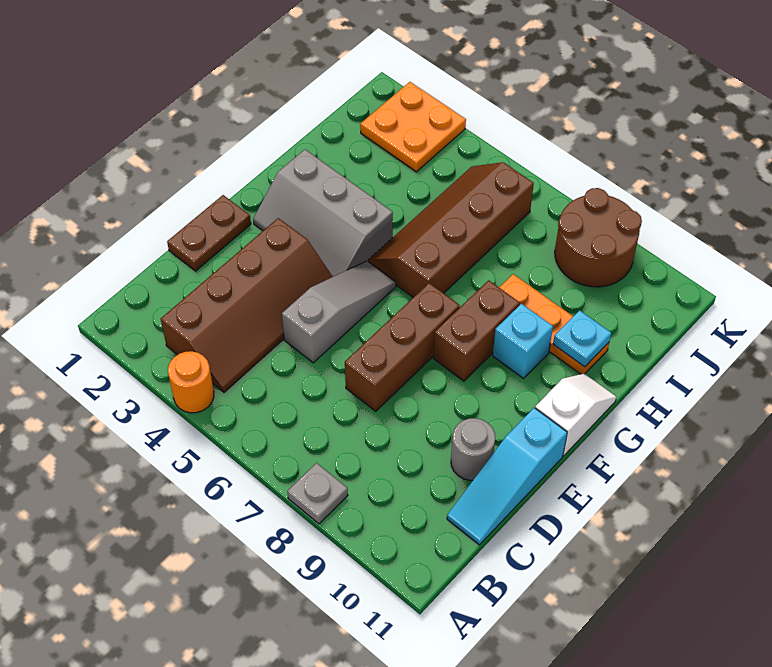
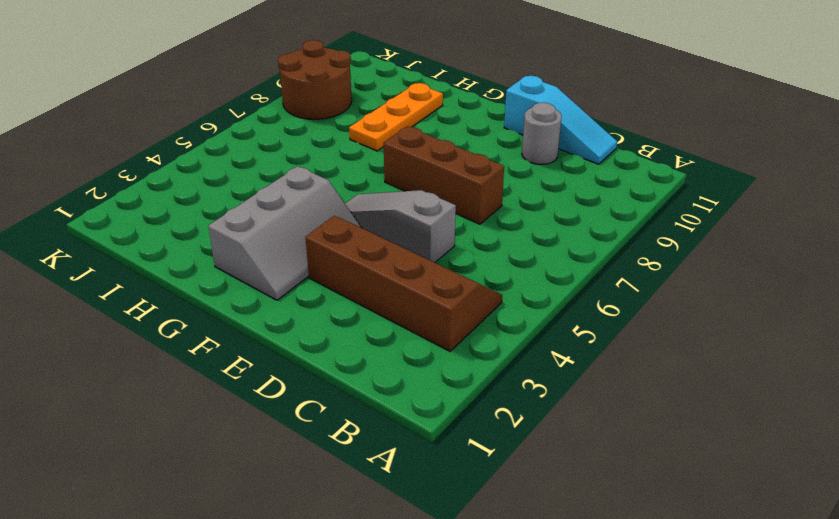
none -> orange round brick A4 level 1
none -> grey plate A8 level 1
none -> brown plate D1:E1 level 1

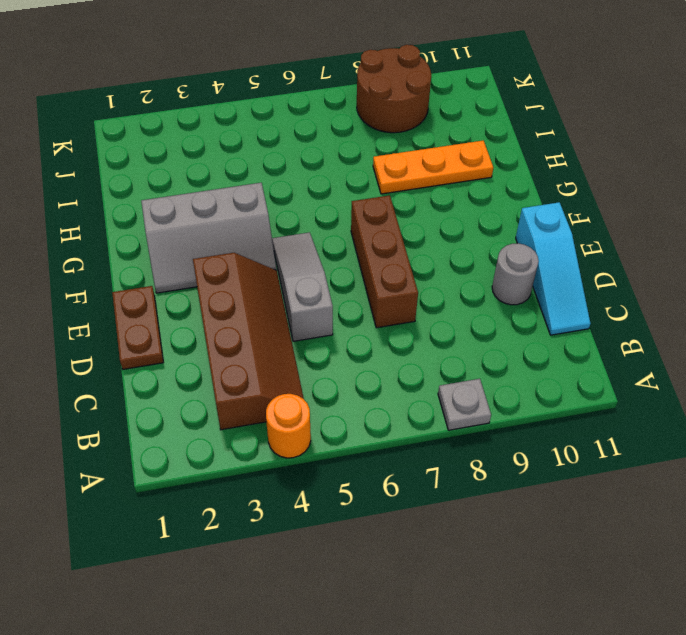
none -> brown brick F8:G8 level 1
none -> white slope F11:G11 level 1 top F
none -> brown slope G5:J6 level 1 top 6

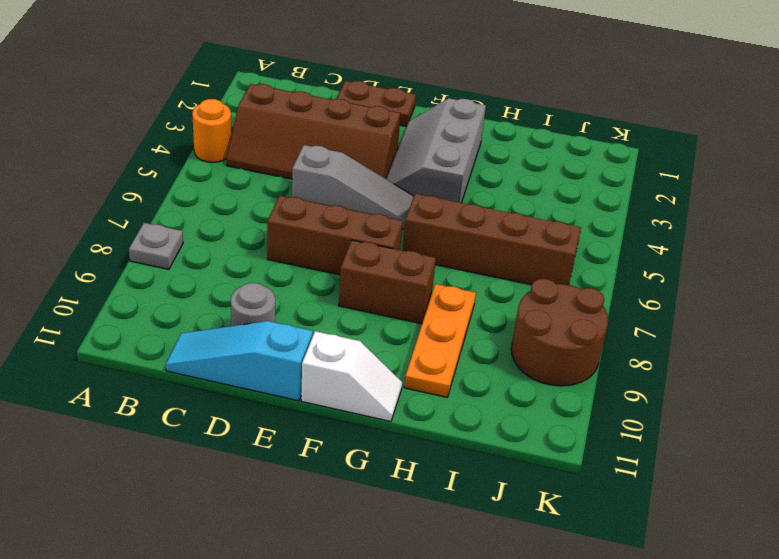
none -> cyan brick G9 level 1
none -> orange plate J2:K3 level 1
none -> cyan plate H10 level 2

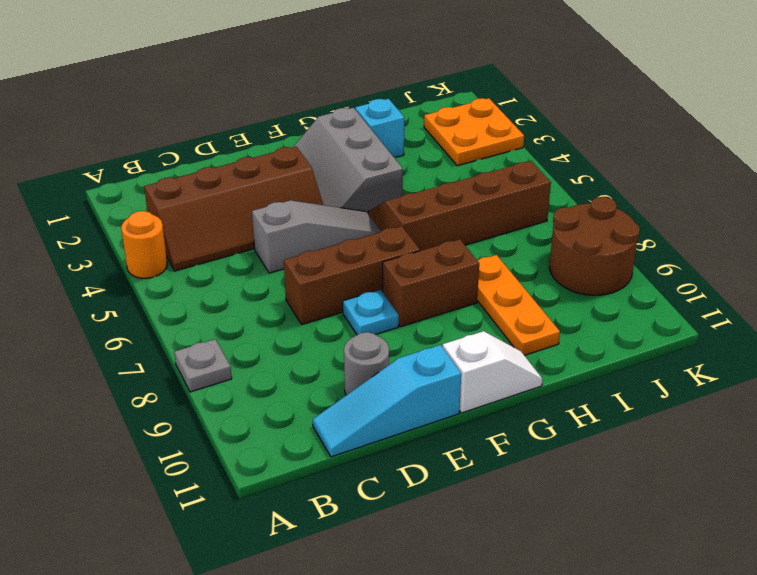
cyan plate E8 level 1 -> cyan plate H10 level 2
cyan brick H2 level 1 -> cyan brick G9 level 1
none -> brown plate D1:E1 level 1

